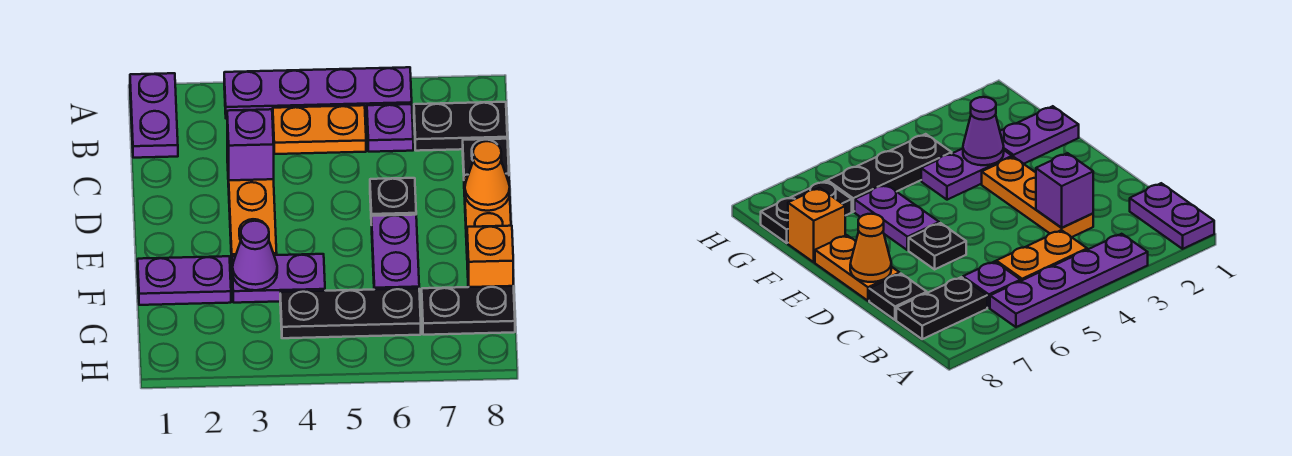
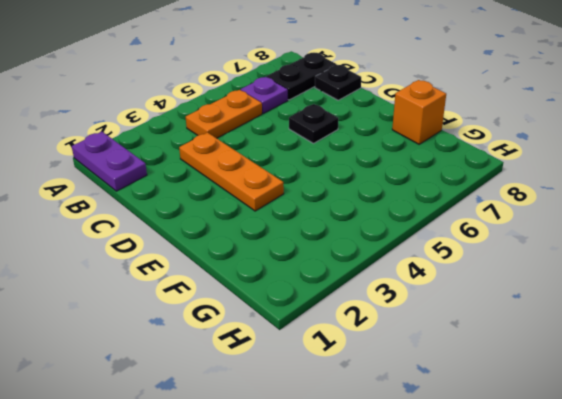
none -> purple plate A3:A6 level 1
none -> orange plate D8:E8 level 1
none -> purple plate E6:F6 level 1

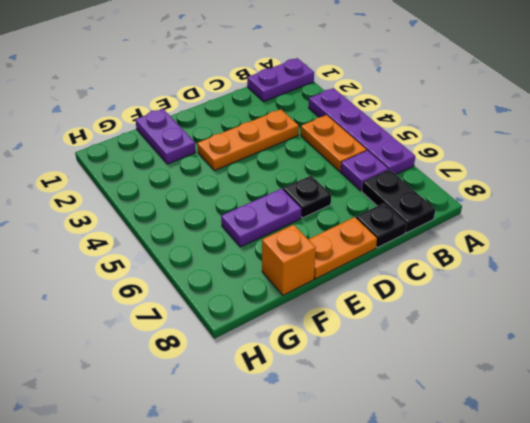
none -> purple plate F3:F4 level 1
none -> black plate G4:G6 level 1
none -> black plate G7:G8 level 1

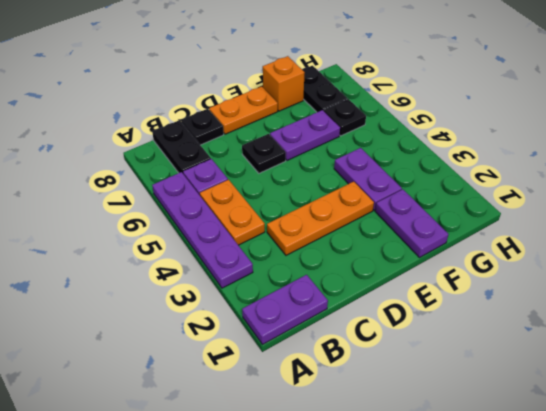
black plate G6 level 1 -> black plate G4:G6 level 1
none -> purple brick C3 level 2
none -> orange cone D8 level 2
none -> purple cone F3 level 2

